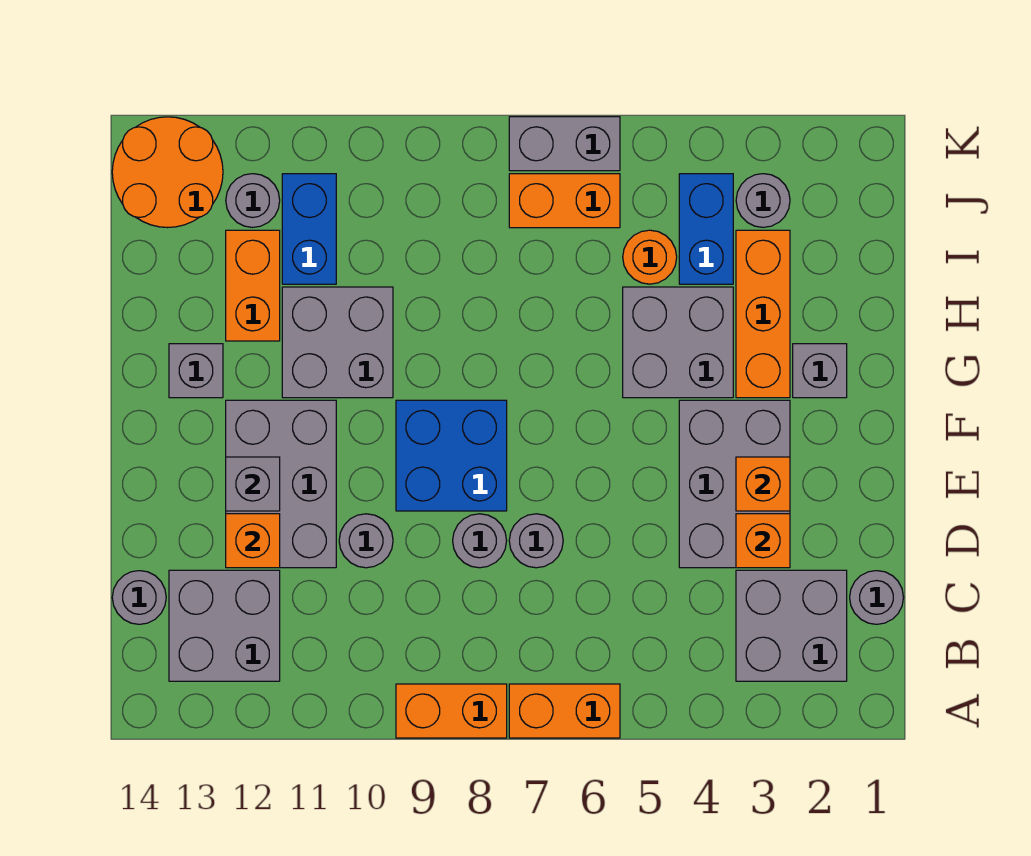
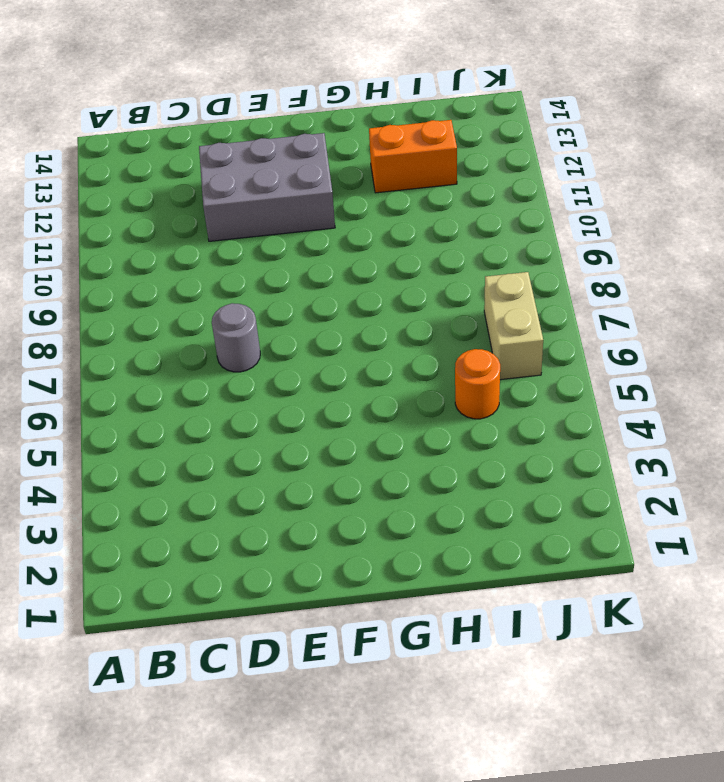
tan brick J6:J7 level 1 -> orange brick J6:J7 level 1
none -> orange brick A6:A7 level 1
none -> orange brick A8:A9 level 1
none -> grey brick B2:C3 level 1
none -> grey brick B12:C13 level 1

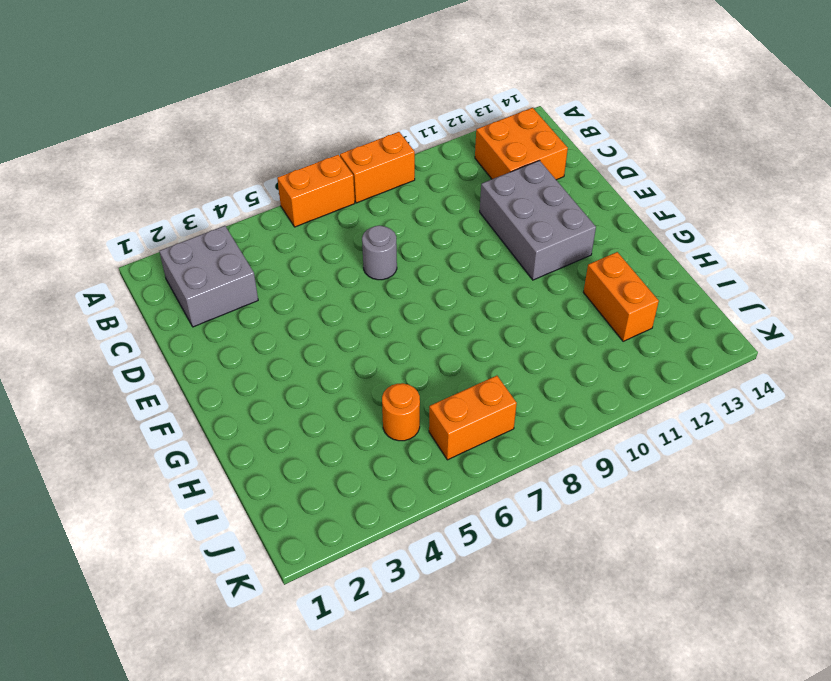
orange brick B12:C13 level 1 -> grey brick B12:C13 level 1
none -> grey round brick C1 level 1
none -> grey round brick C14 level 1
none -> grey brick D3:F4 level 1
none -> grey round brick D8 level 1

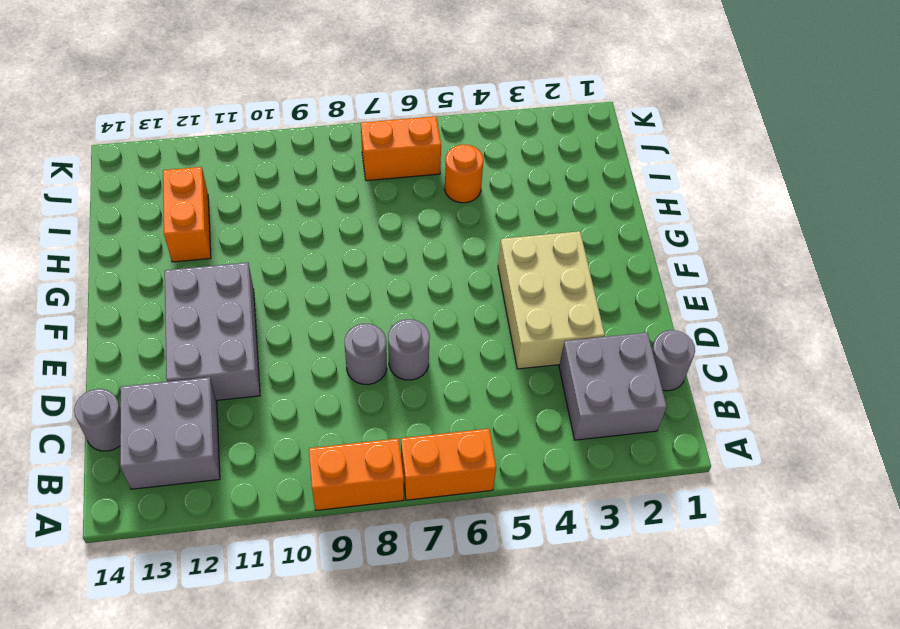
tan brick D3:F4 level 1 -> grey brick D3:F4 level 1
none -> grey round brick D10 level 1
none -> blue brick E8:F9 level 1
none -> grey brick G2 level 1
none -> orange brick G3:I3 level 1

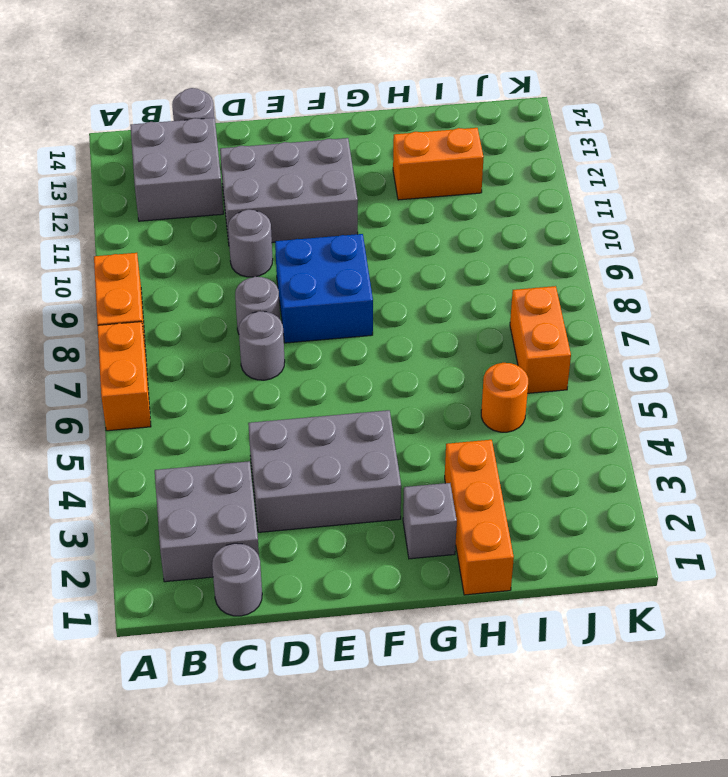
orange brick H1:H3 level 1 -> orange brick G3:I3 level 1
none -> grey brick G4:H5 level 1
none -> grey brick G10:H11 level 1
none -> grey brick G13 level 1
none -> blue brick I4:J4 level 1

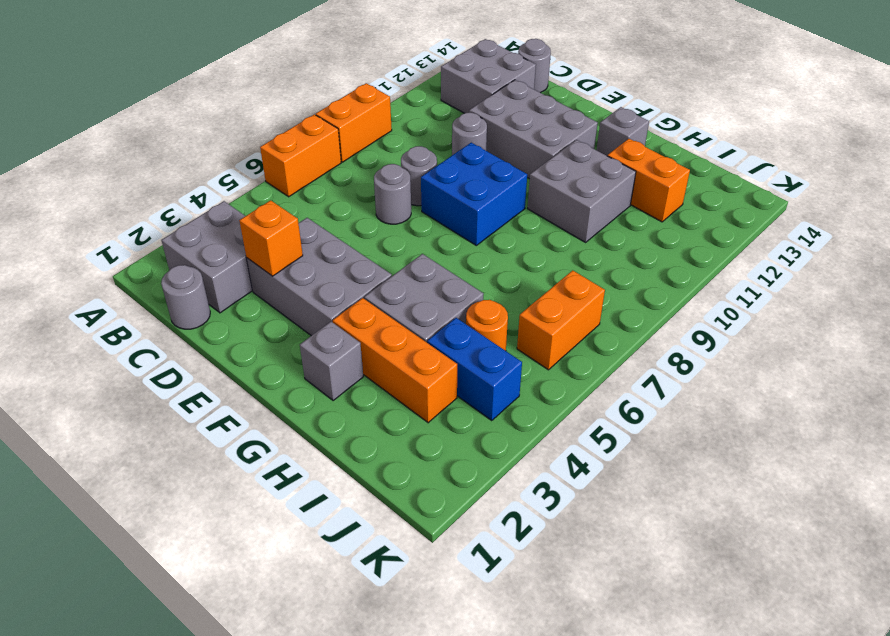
none -> blue brick I11:J11 level 1
none -> grey round brick J3 level 1
none -> grey round brick J12 level 1
none -> orange round brick J13:K14 level 1

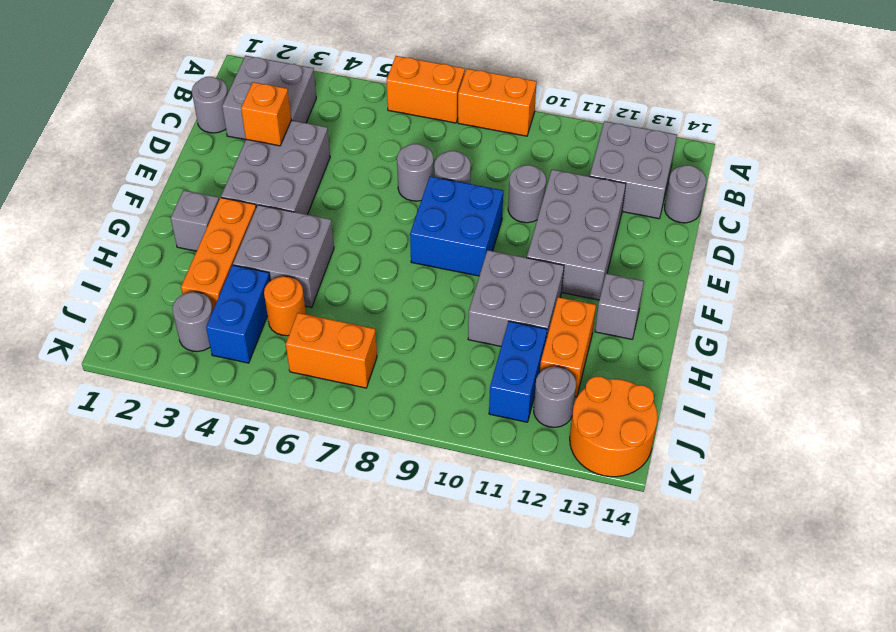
none -> grey brick K6:K7 level 1
none -> orange brick D12 level 2
none -> orange brick E3 level 2
none -> grey brick E12 level 2

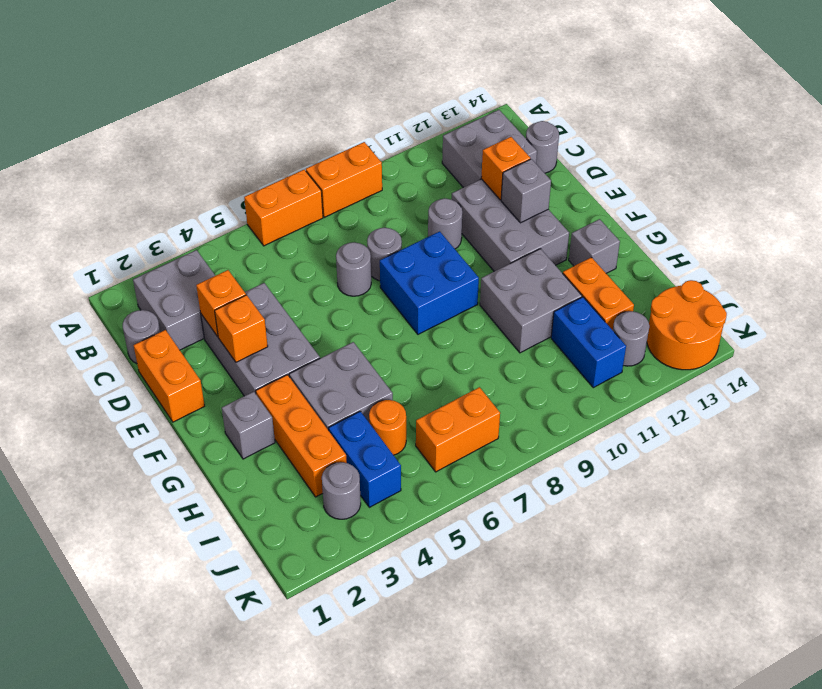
orange brick D1:E1 level 1 -> none
none -> grey brick K6:K7 level 1

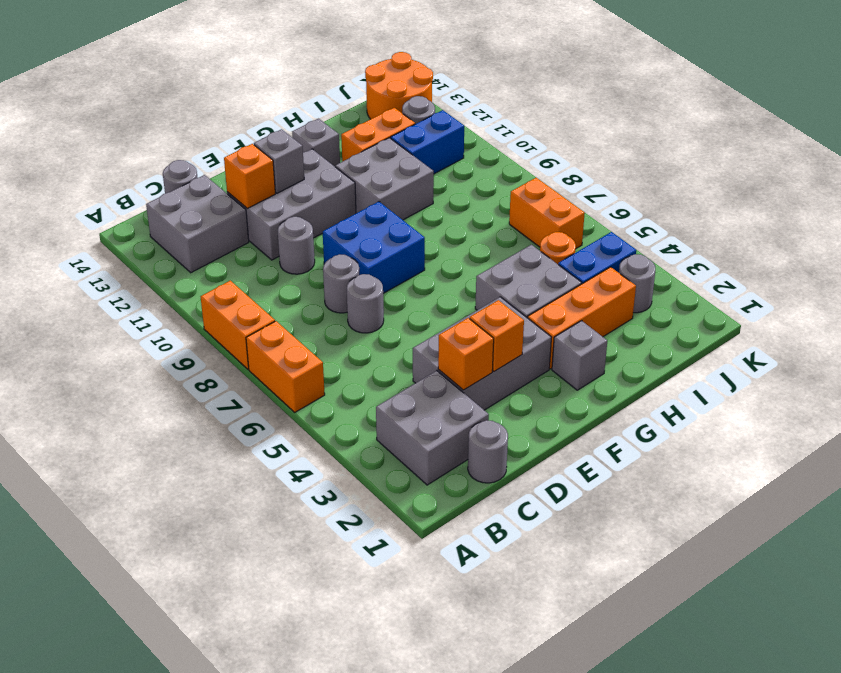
none -> grey brick K6:K7 level 1

